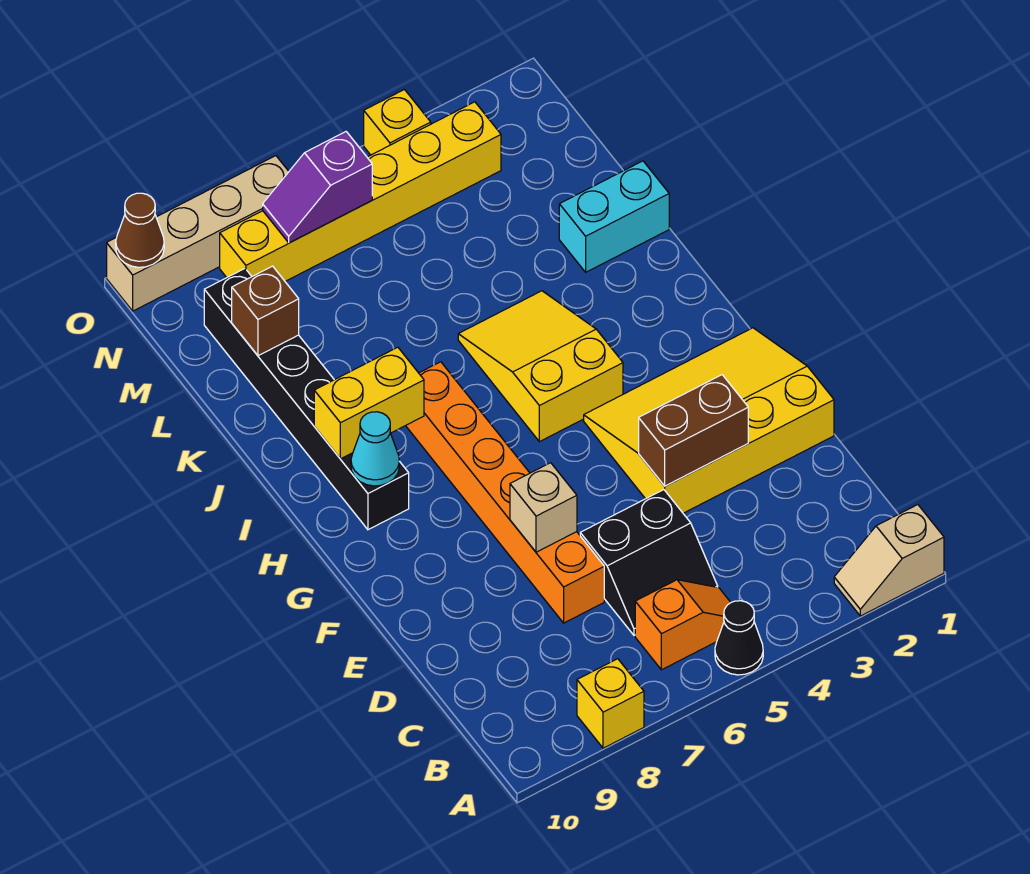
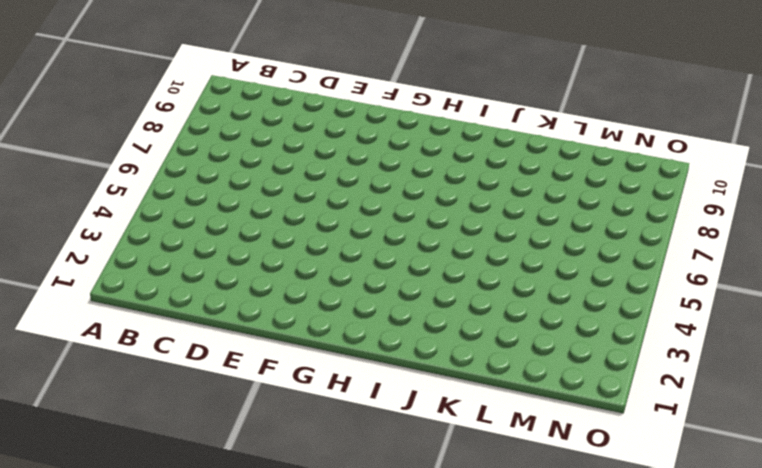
none -> tan slope A1:A2 level 1 top 1
none -> black cone A5 level 1
none -> yellow brick A8 level 1

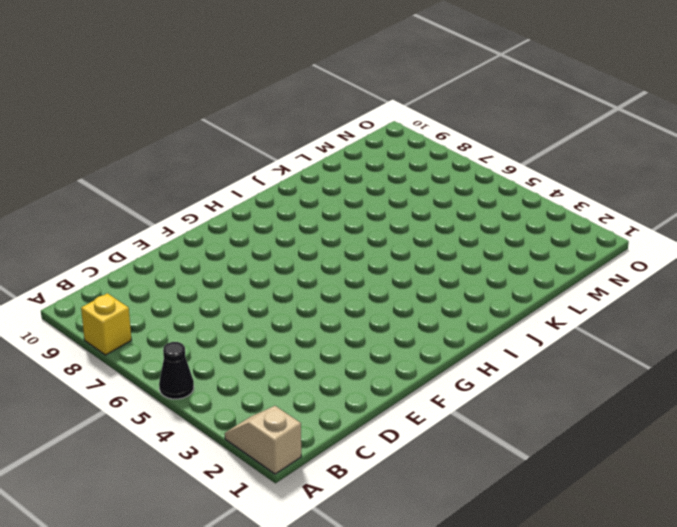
none -> orange slope B5:B6 level 1 top 6
none -> black slope C5:D6 level 1 top D
none -> orange brick D7:I7 level 1

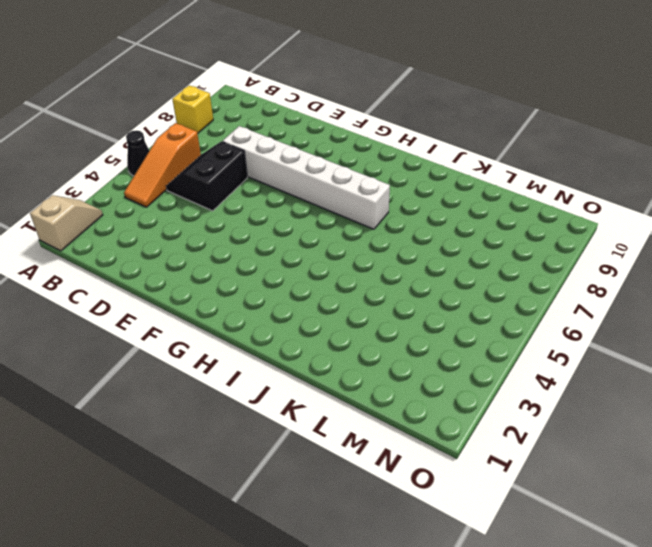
orange slope B4:B6 level 1 top 6 -> orange slope B5:B6 level 1 top 6
white brick D7:I7 level 1 -> orange brick D7:I7 level 1
none -> yellow slope E1:G4 level 1 top E
none -> yellow slope H4:J5 level 1 top H
none -> black brick H9:M9 level 1

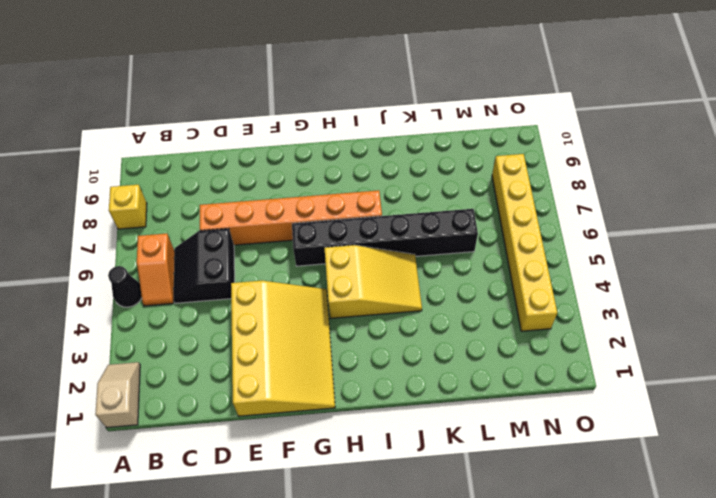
black brick G6:L6 level 1 -> black brick H9:M9 level 1
none -> cyan brick K1:K2 level 1
none -> yellow brick O4 level 1
none -> tan brick O7:O10 level 1

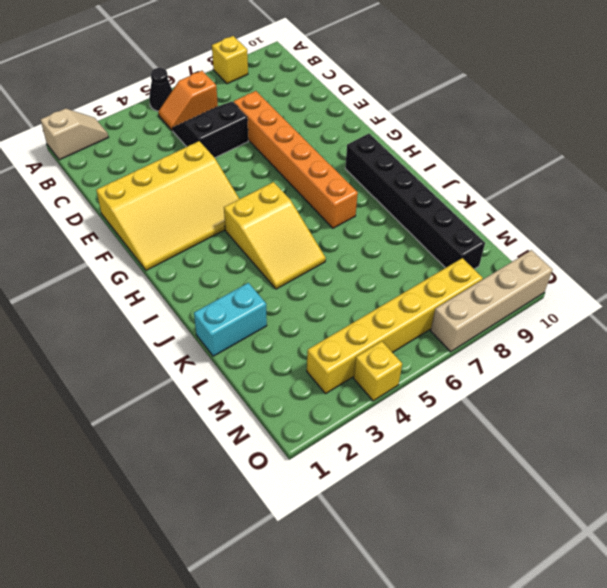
none -> brown brick E3:E4 level 2
none -> tan brick E7 level 2
none -> cyan cone H9 level 2

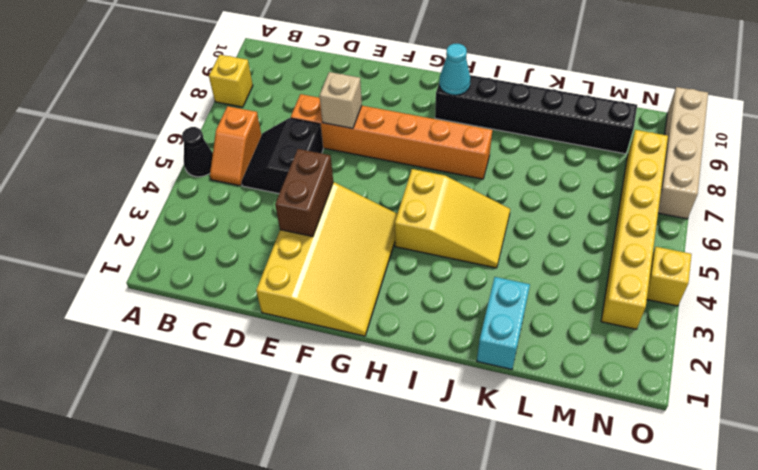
none -> tan slope A1:A2 level 1 top 1
none -> yellow brick I8:I9 level 2
none -> brown brick L9 level 2

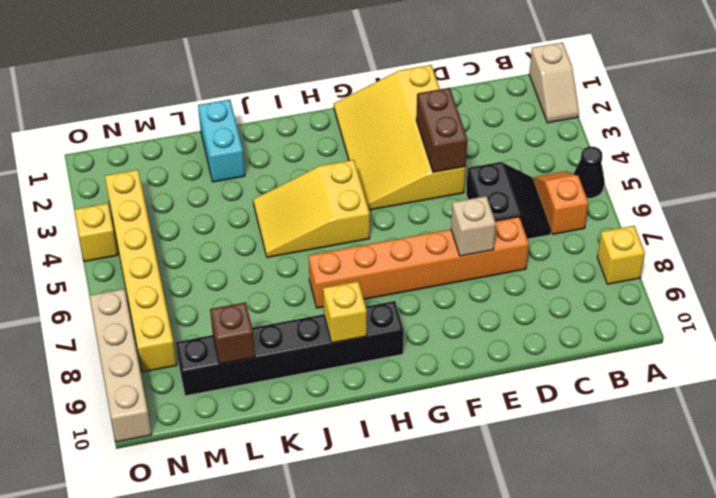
yellow brick I9 level 2 -> yellow brick I8:I9 level 2
none -> cyan cone H9 level 2
none -> purple slope N6:N7 level 2 top 6
none -> brown cone O10 level 2

